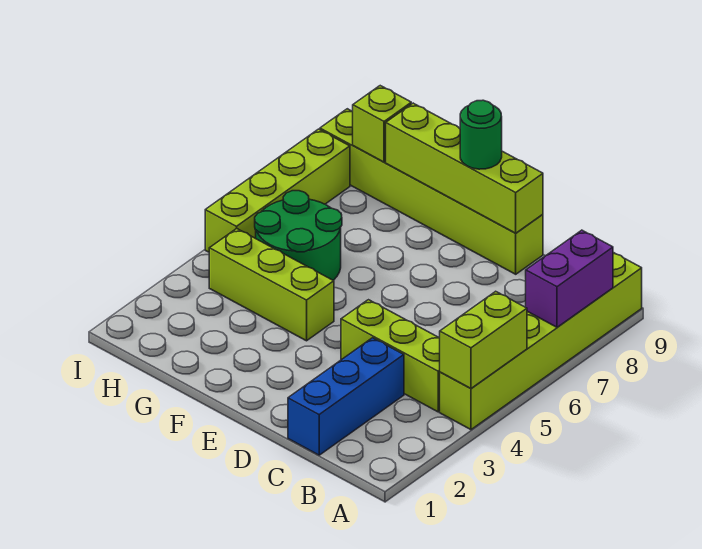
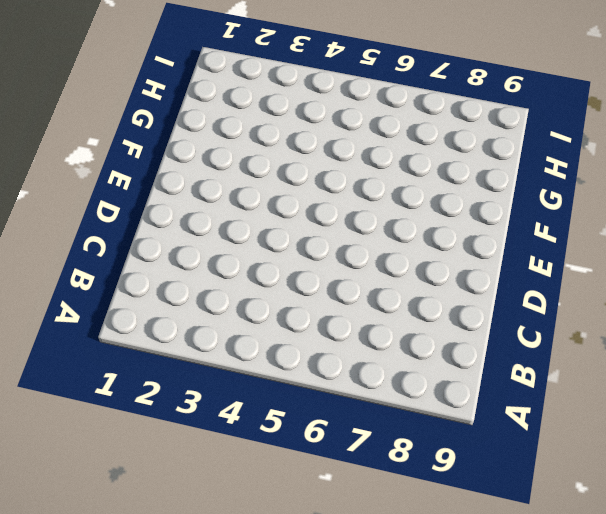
none -> lime brick A4:A9 level 1
none -> lime brick B4:D4 level 1
none -> blue brick C1:C3 level 1

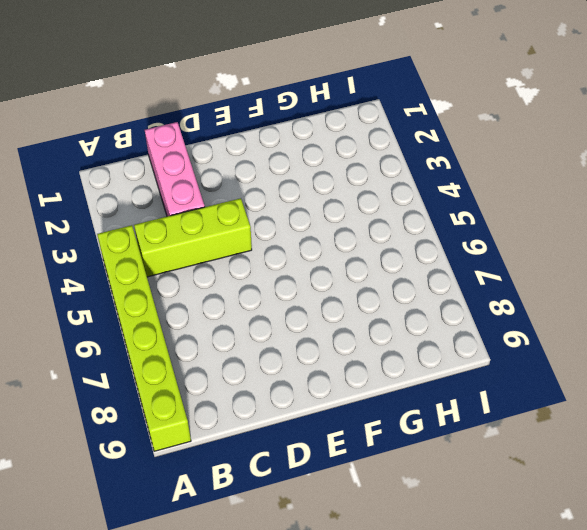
pink brick C1:C3 level 1 -> blue brick C1:C3 level 1
none -> lime brick D9:I9 level 1
none -> lime brick F4:H4 level 1
none -> green round brick G5:H6 level 1

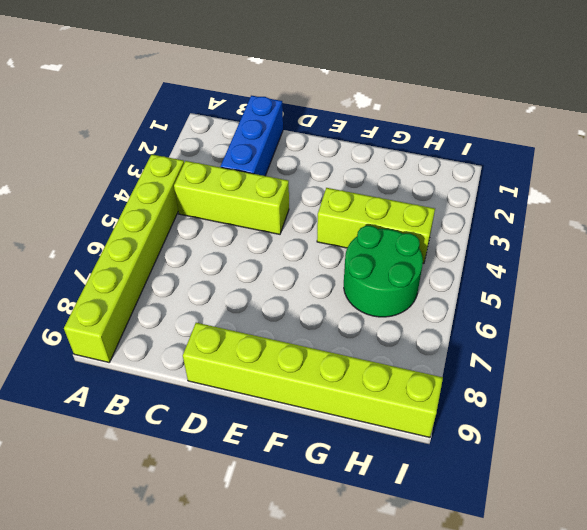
none -> lime brick I5:I8 level 1
none -> lime brick A4:A5 level 2
none -> purple brick A7:A8 level 2

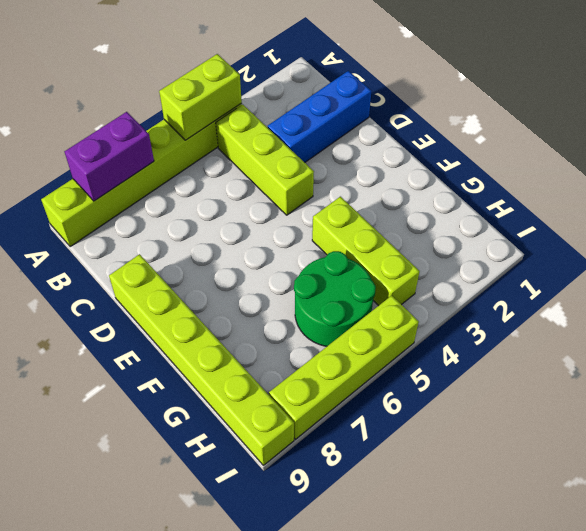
none -> lime brick D9:G9 level 2
none -> lime brick H9 level 2
none -> green round brick E9 level 3

